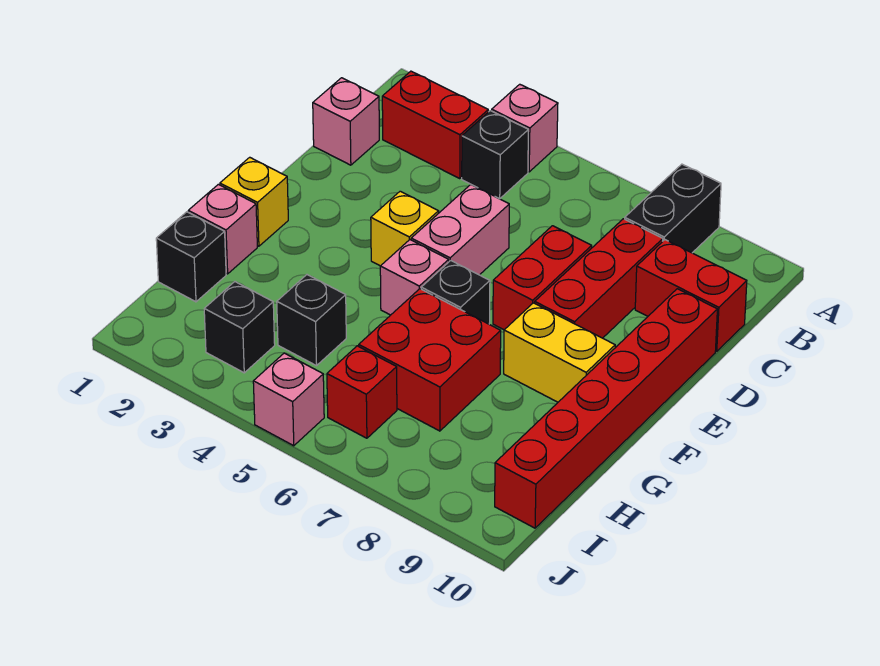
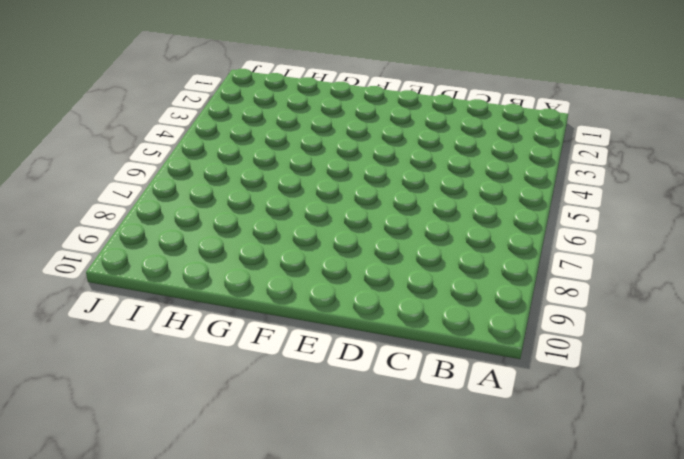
none -> pink brick A4 level 1
none -> black brick A8:B8 level 1
none -> red brick B2:B3 level 1

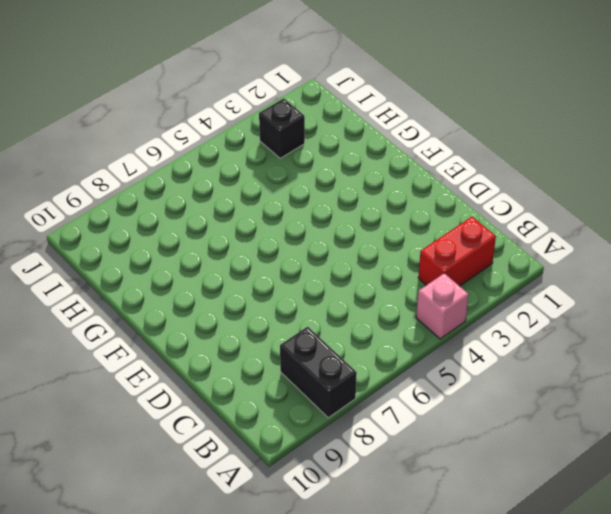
none -> black brick B4 level 1
none -> pink brick C1 level 1
none -> red brick C8:E8 level 1

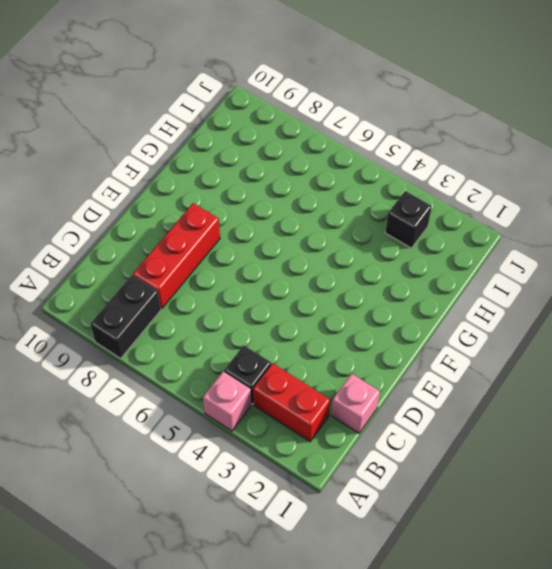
none -> red brick C9:C10 level 1
none -> pink brick D5:E5 level 1
none -> red brick D7:E7 level 1

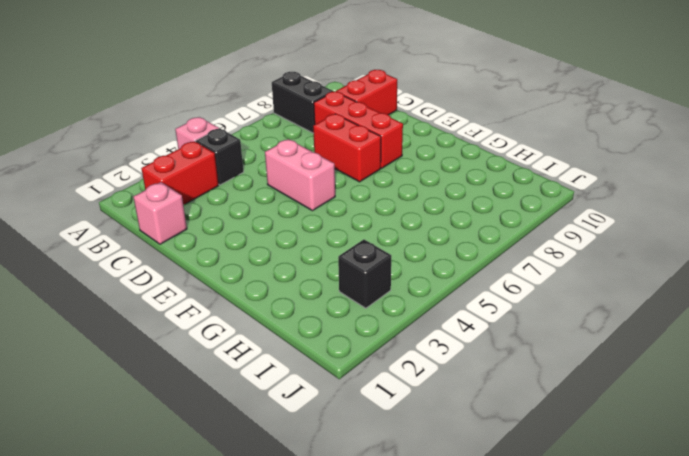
none -> red brick D10:I10 level 1
none -> yellow brick E4 level 1
none -> yellow brick F1 level 1

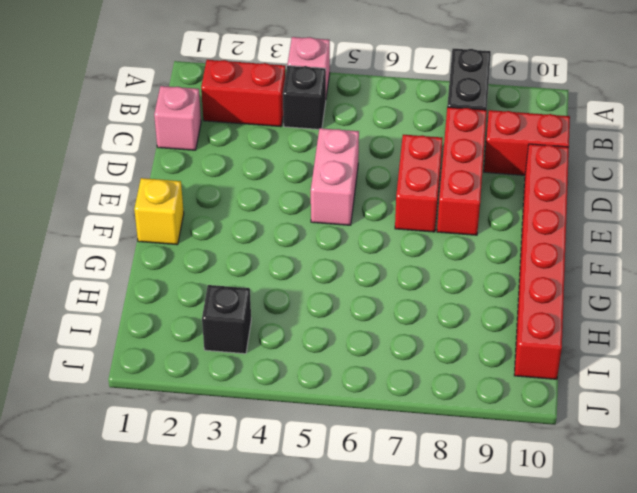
none -> yellow brick E4 level 1
none -> pink brick F5 level 1
none -> black brick F6 level 1

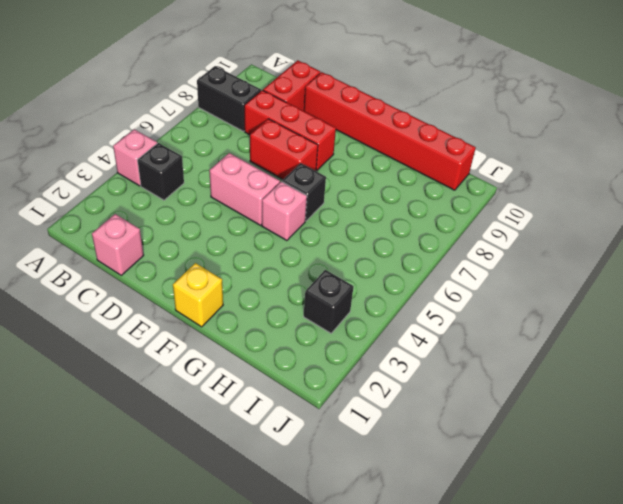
none -> red brick B2:B3 level 1
none -> yellow brick E4 level 1
none -> yellow brick F8:F9 level 1

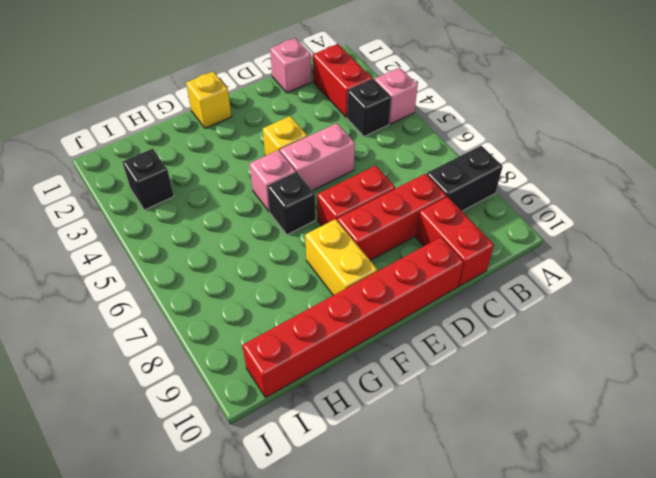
none -> pink brick G1 level 1
none -> red brick G6:H7 level 1
none -> black brick H1 level 1

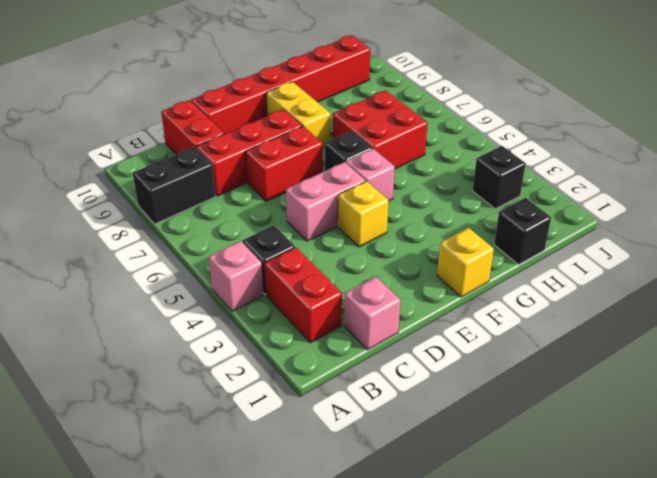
none -> pink brick G1 level 1
none -> black brick H4 level 1
none -> red brick I6 level 1

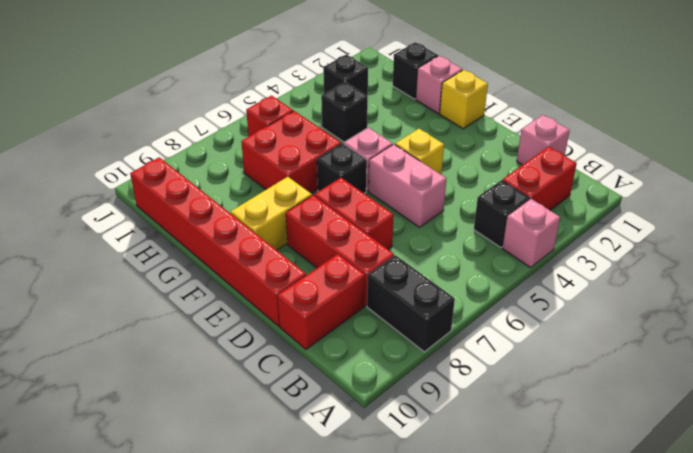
none -> pink brick J5 level 1

